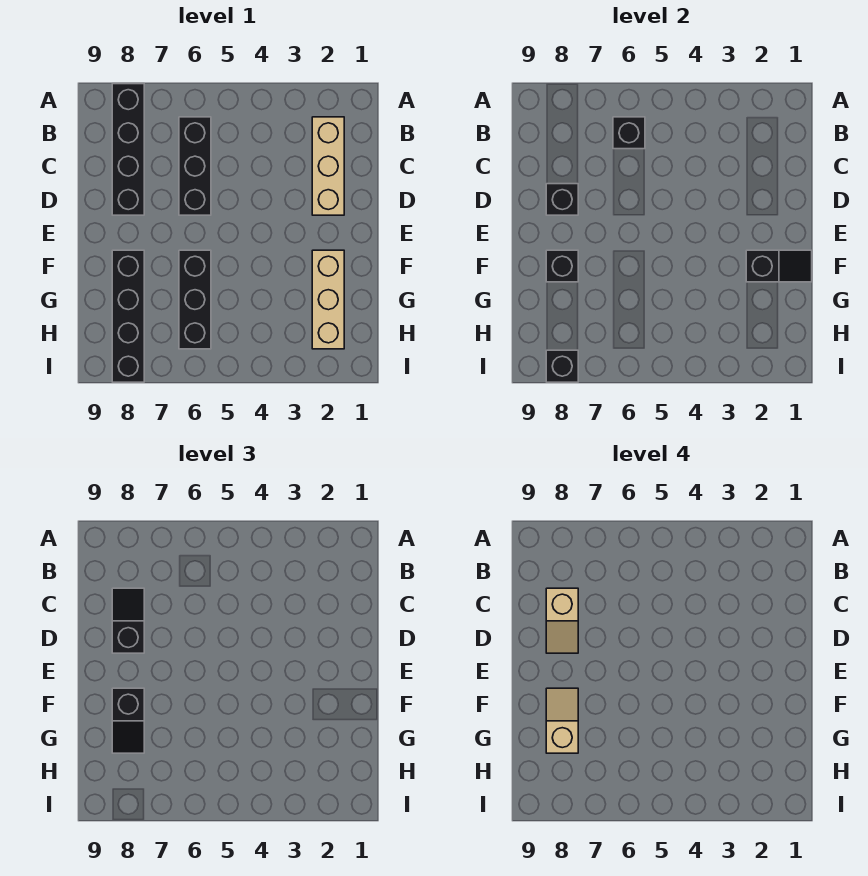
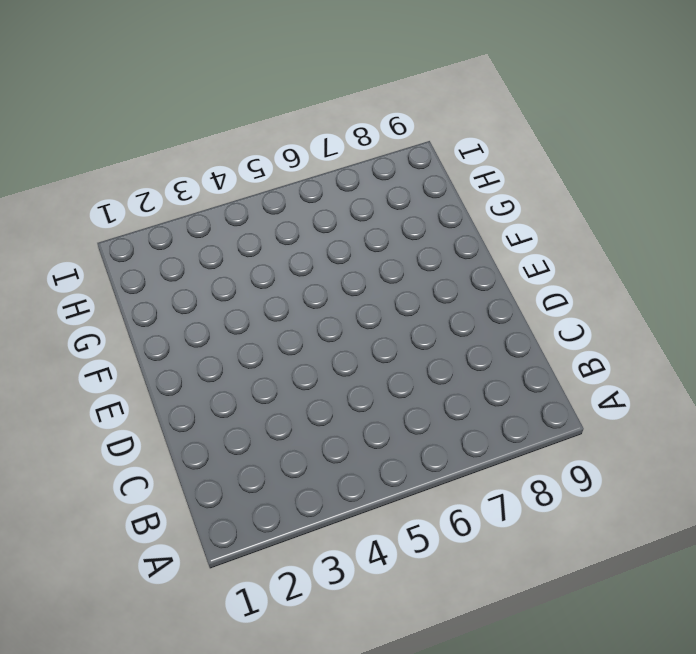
none -> black brick A8:D8 level 1
none -> tan brick B2:D2 level 1
none -> black brick B6:D6 level 1

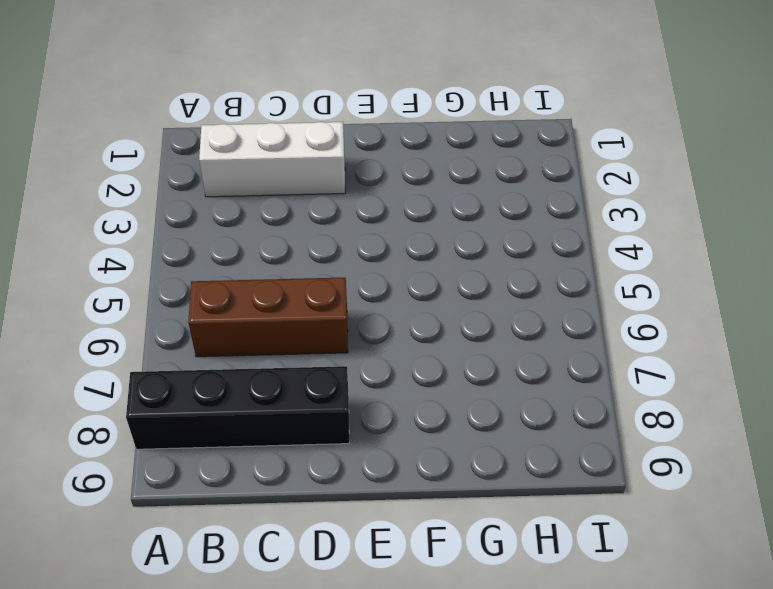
white brick B2:D2 level 1 -> tan brick B2:D2 level 1
brown brick B6:D6 level 1 -> black brick B6:D6 level 1
none -> tan brick F2:H2 level 1
none -> black brick F6:H6 level 1
none -> black brick F8:I8 level 1

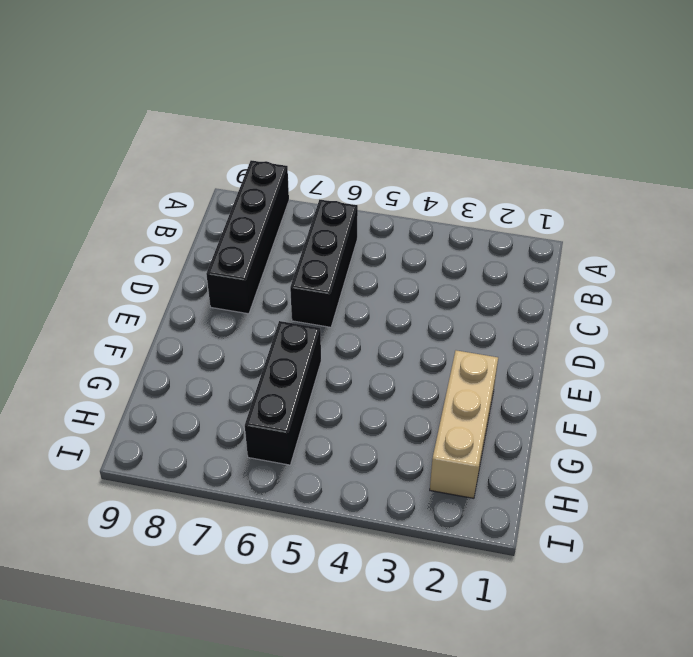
none -> tan brick B2:D2 level 1
none -> black brick F8:I8 level 1
none -> black brick B6 level 2

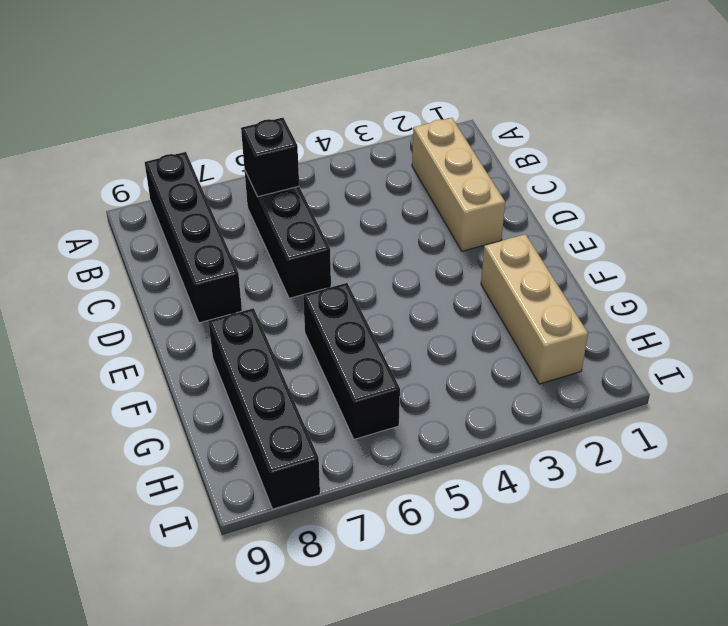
none -> black brick D8 level 2
none -> black slope F1:F2 level 2 top 2
none -> black brick F8 level 2

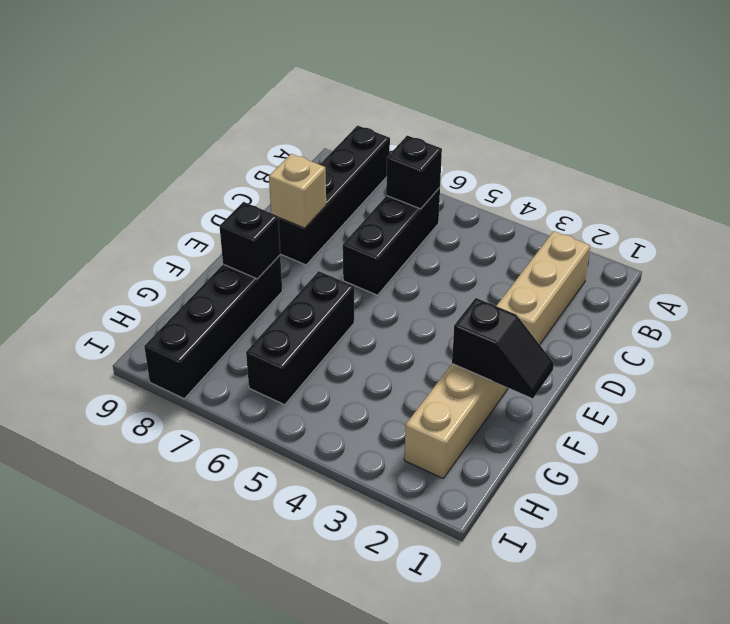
tan brick D8 level 2 -> black brick D8 level 2
none -> black brick I8 level 2
none -> black slope C8:D8 level 3 top D
none -> black slope F8:G8 level 3 top F

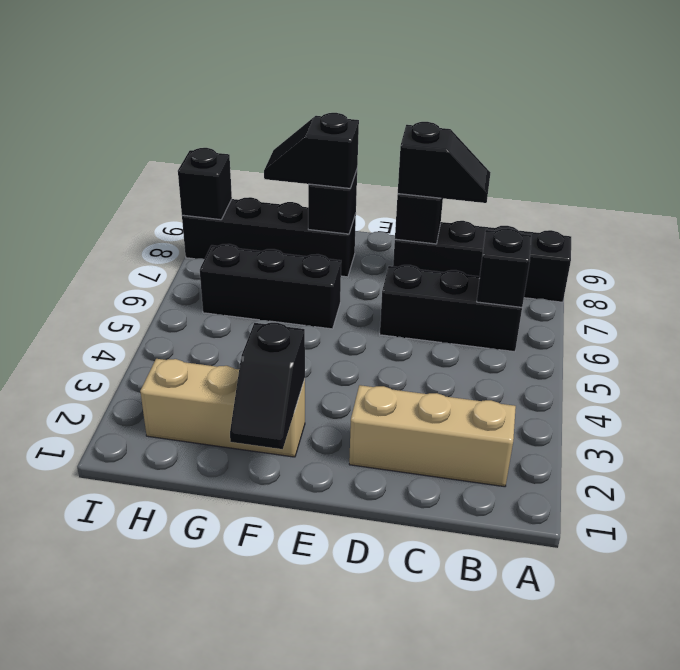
none -> tan slope C8:D8 level 4 top C
none -> tan slope F8:G8 level 4 top G

